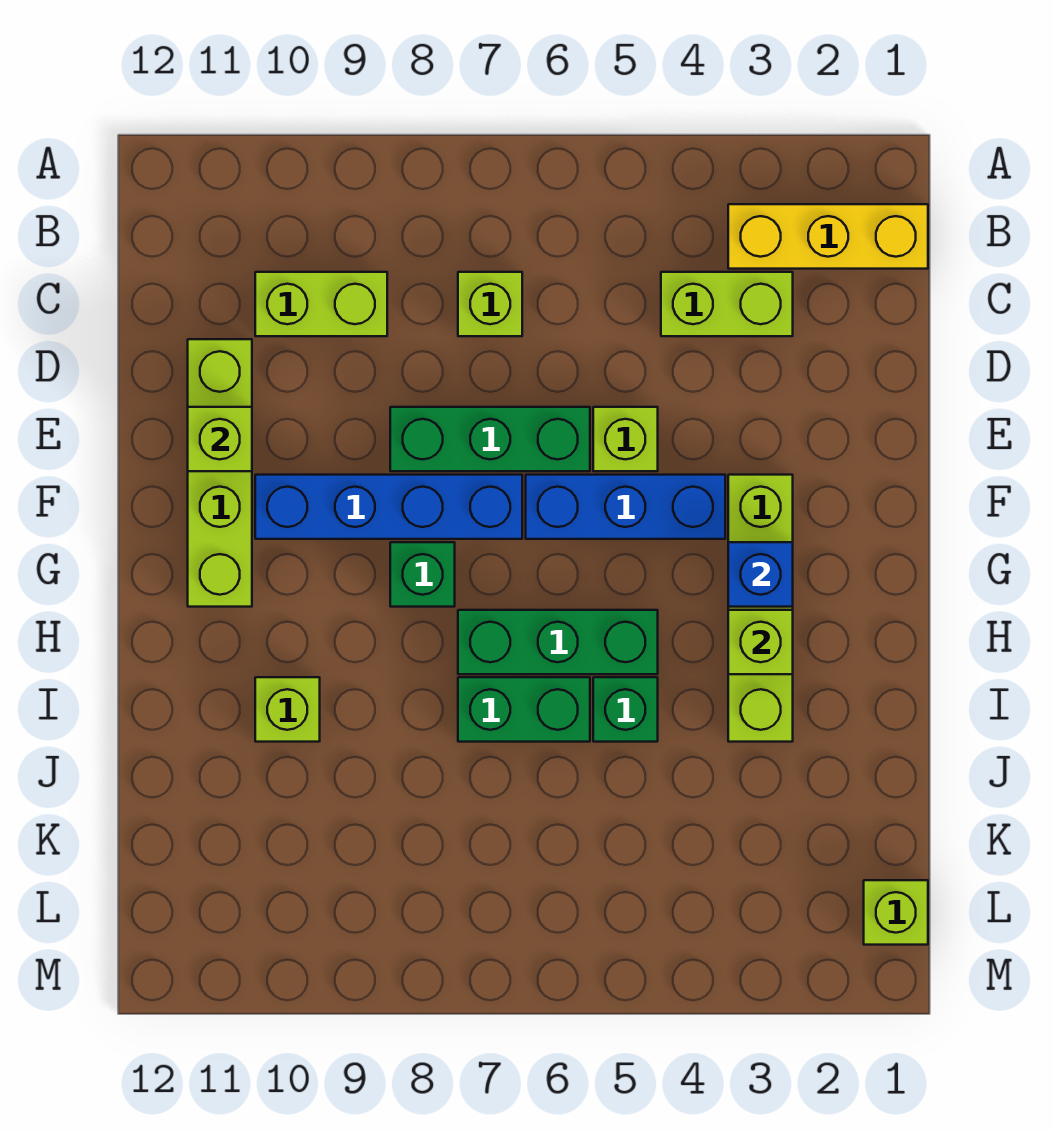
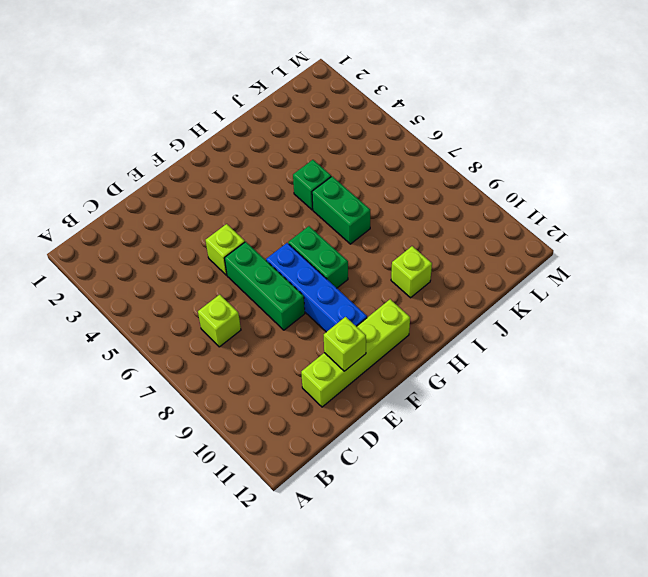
green brick G7:G8 level 1 -> green brick G8 level 1
none -> yellow brick B1:B3 level 1
none -> lime brick C3:C4 level 1
none -> lime brick C9:C10 level 1

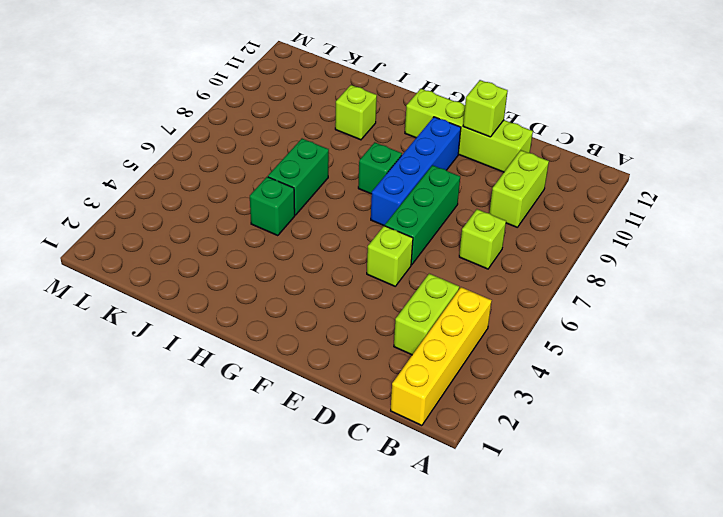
yellow brick B1:B4 level 1 -> yellow brick B1:B3 level 1
none -> lime brick F3:I3 level 1
none -> blue brick F4:F6 level 1
none -> green brick H5:H7 level 1

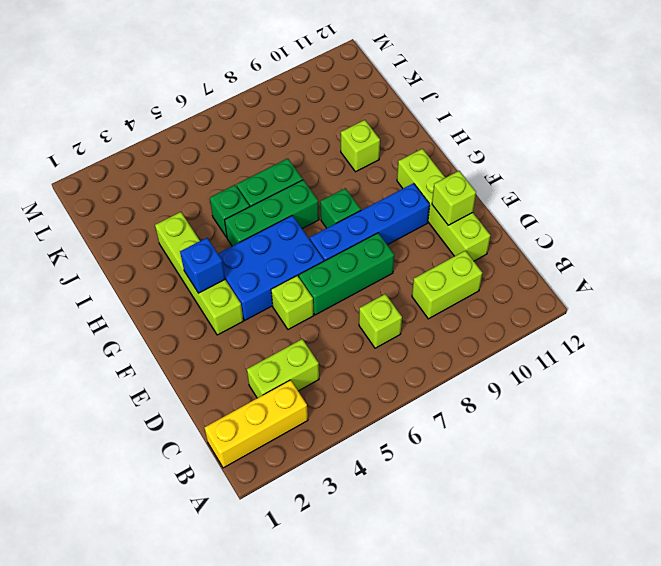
blue brick F4:G6 level 1 -> blue brick F4:F6 level 1
none -> lime brick L1 level 1
none -> lime brick H3 level 2

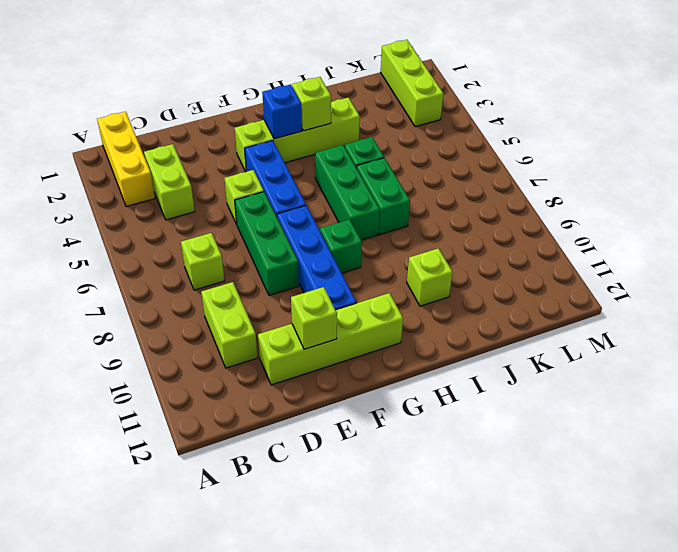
lime brick L1:L3 level 1 -> lime brick L1 level 1

